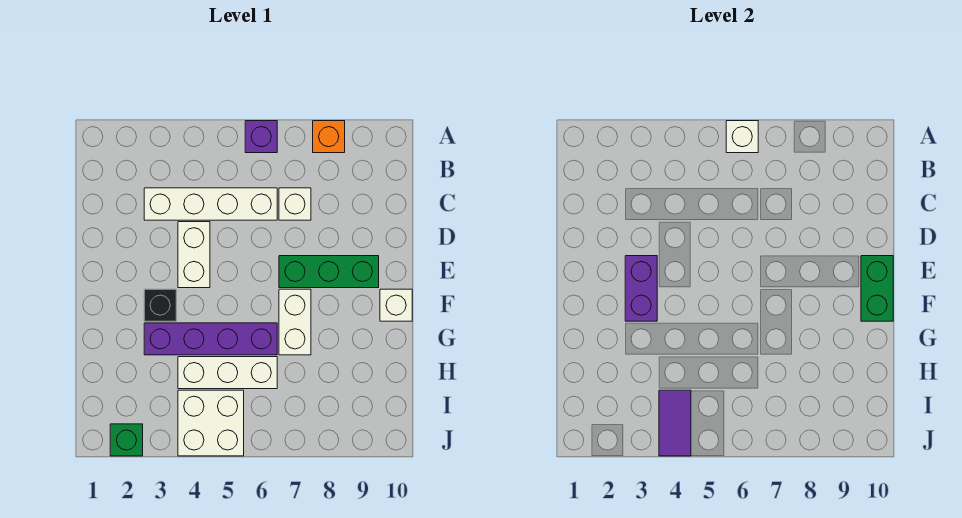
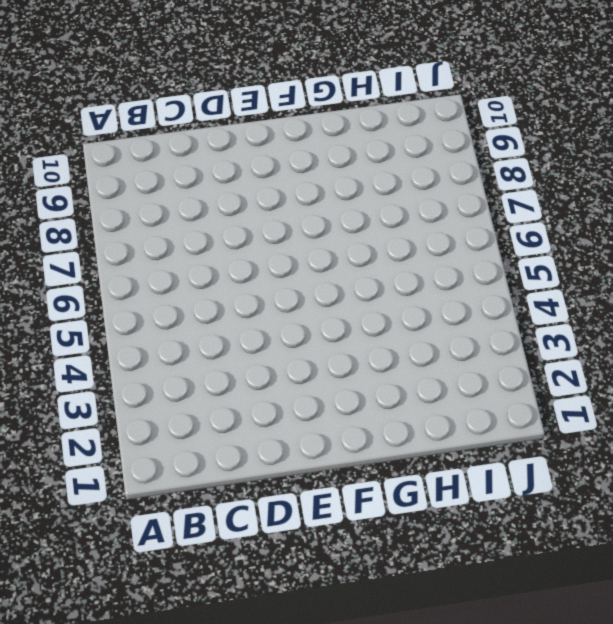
none -> purple brick A6 level 1
none -> orange brick A8 level 1
none -> white brick C3:C6 level 1

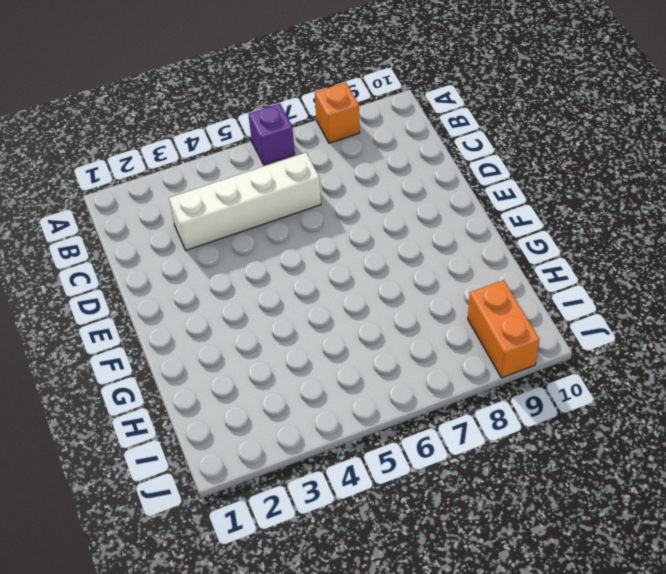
orange brick I9:J9 level 1 -> none
none -> white brick C7 level 1
none -> white brick D4:E4 level 1
none -> green brick E7:E9 level 1

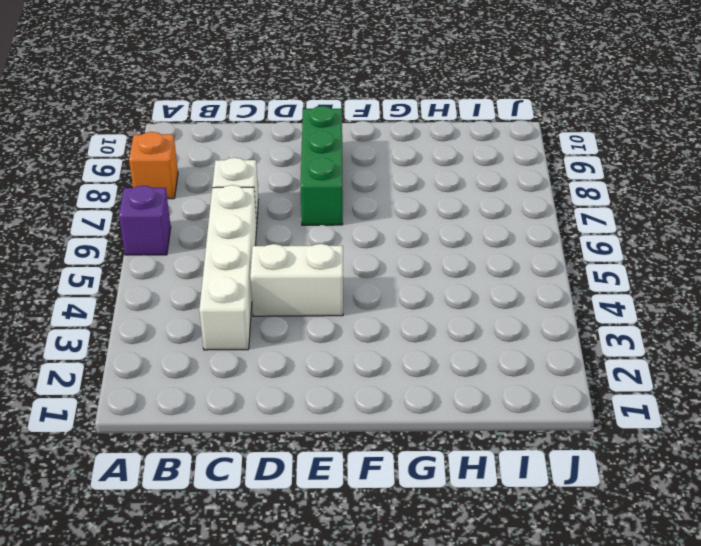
none -> black brick F3 level 1
none -> white brick F7:G7 level 1
none -> white brick F10 level 1

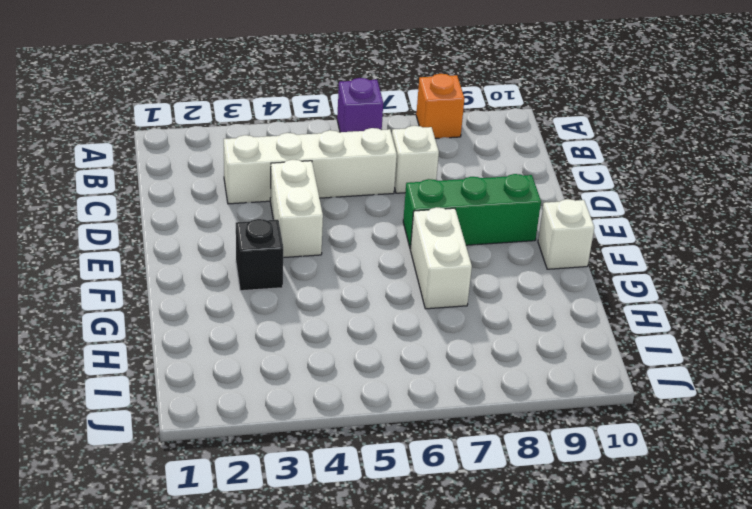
none -> purple brick G3:G6 level 1
none -> white brick H4:H6 level 1
none -> white brick I4:J5 level 1

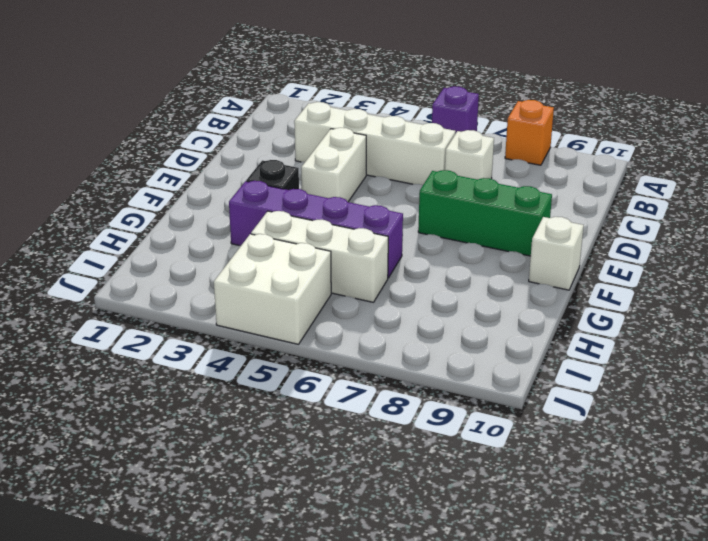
none -> white brick F7:G7 level 1
none -> green brick J2 level 1
none -> white brick A6 level 2

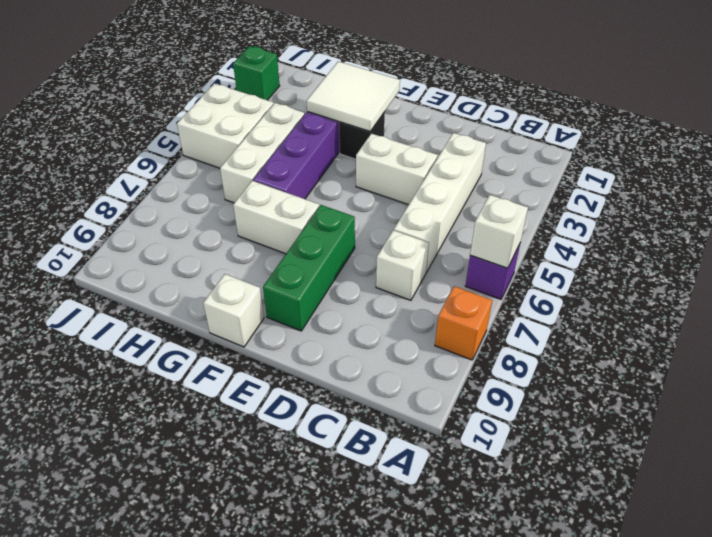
white tile F2:G3 level 2 -> purple brick E3:F3 level 2
none -> green brick E10:F10 level 2
none -> purple tile I4:J4 level 2

